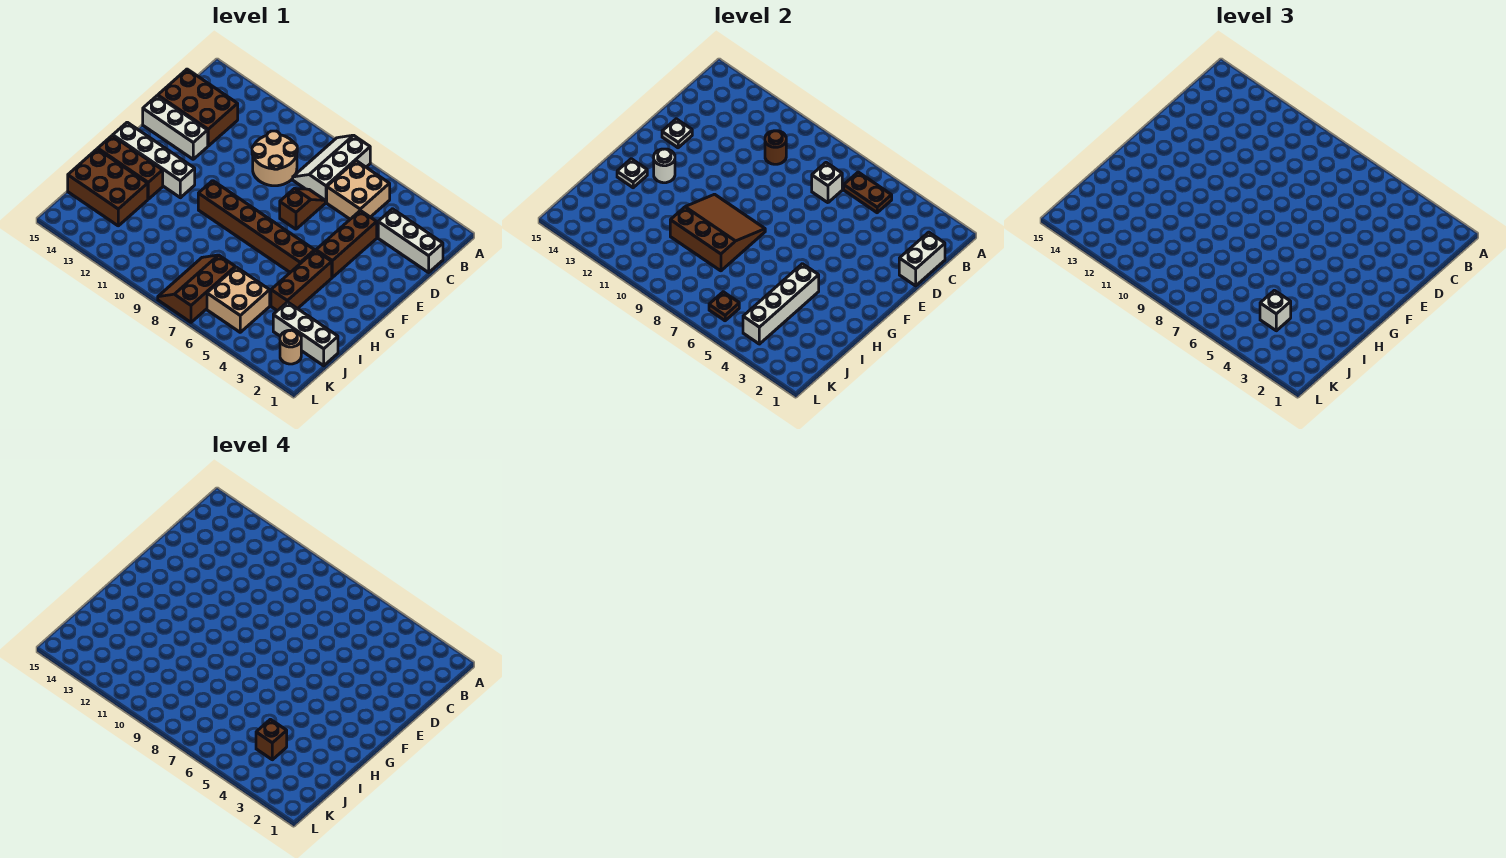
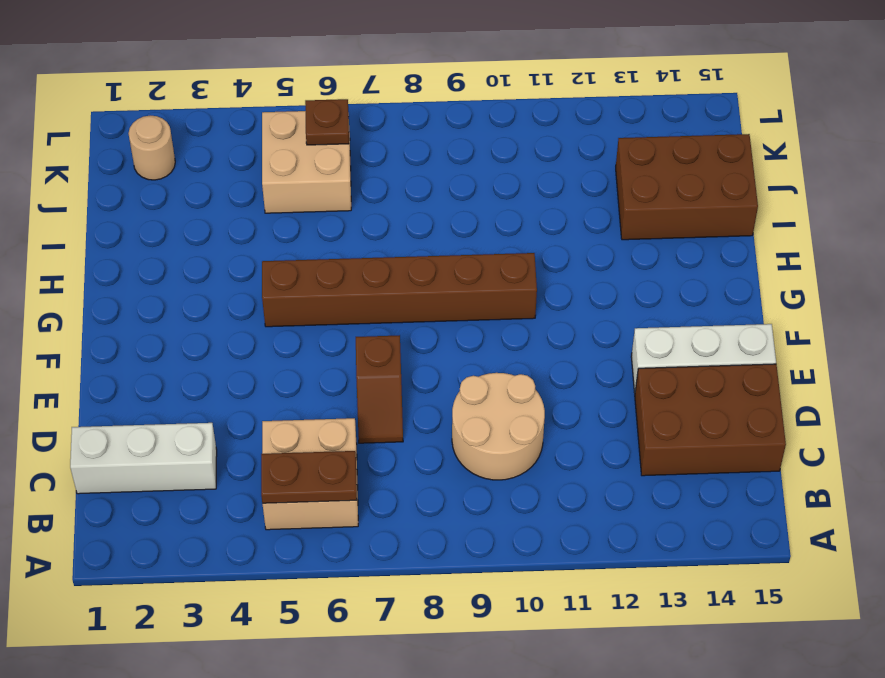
none -> white slope A7:C8 level 1 top 7
none -> brown brick D4:F4 level 1
none -> brown brick G4:I4 level 1

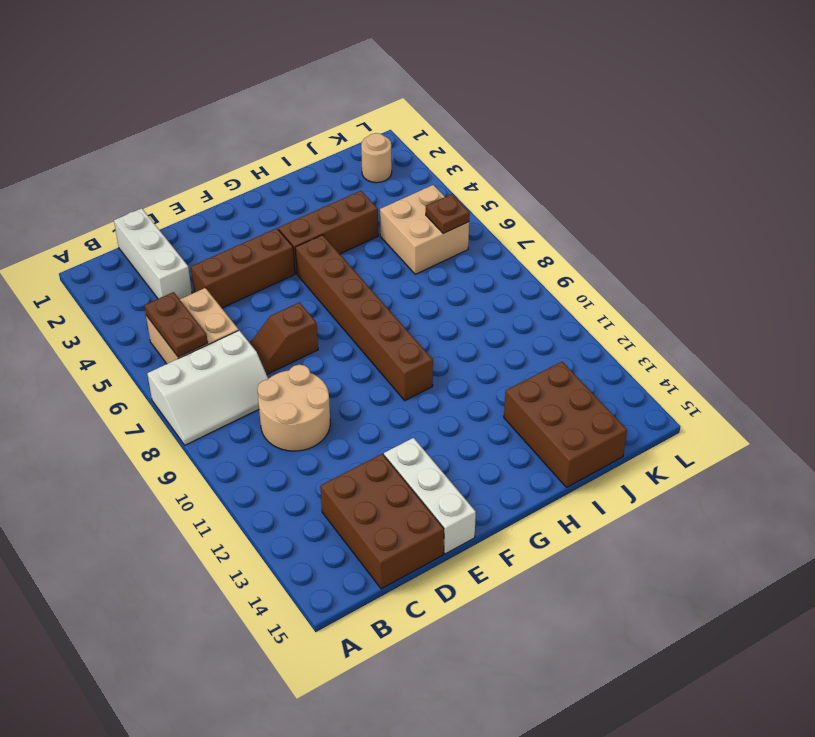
none -> white brick G12:G15 level 1
none -> brown brick H13:H15 level 1
none -> white brick J1:J3 level 1

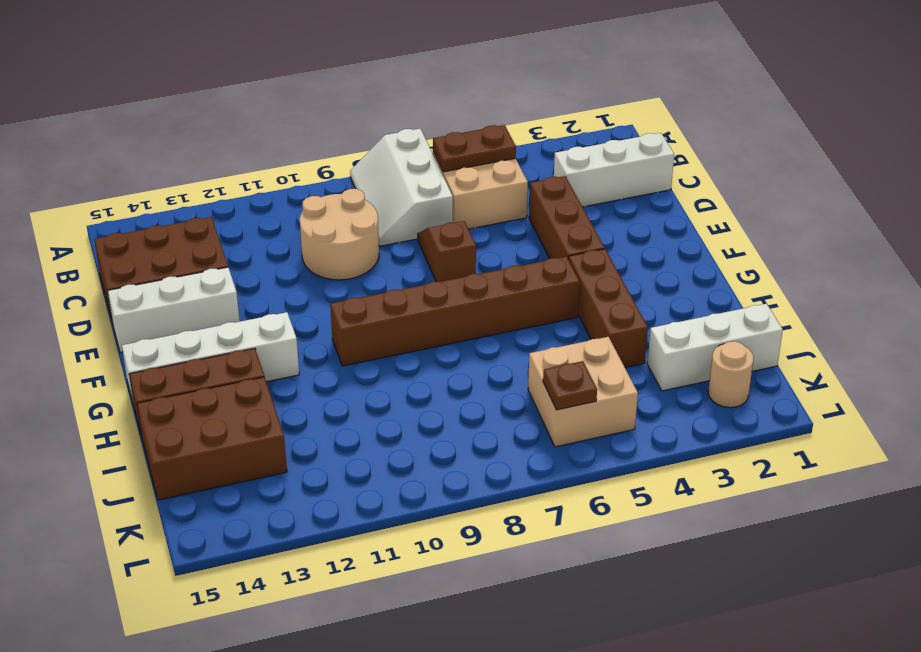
none -> brown slope J7:L8 level 1 top 7
none -> white brick C1:D1 level 2
none -> white brick C7 level 2

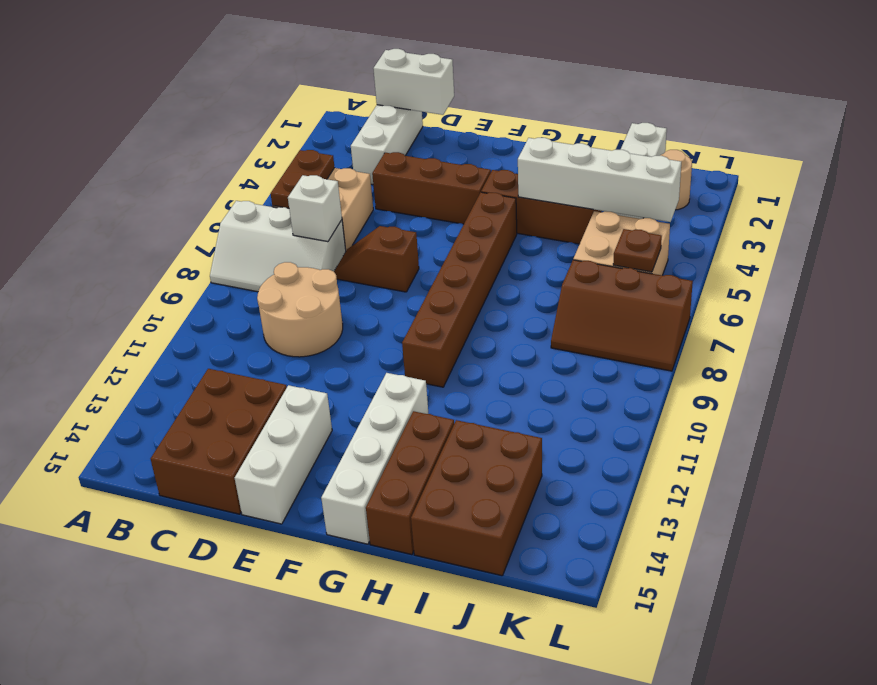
none -> brown round brick C10 level 2
none -> white plate E14 level 2
none -> brown slope G8:I10 level 2 top I

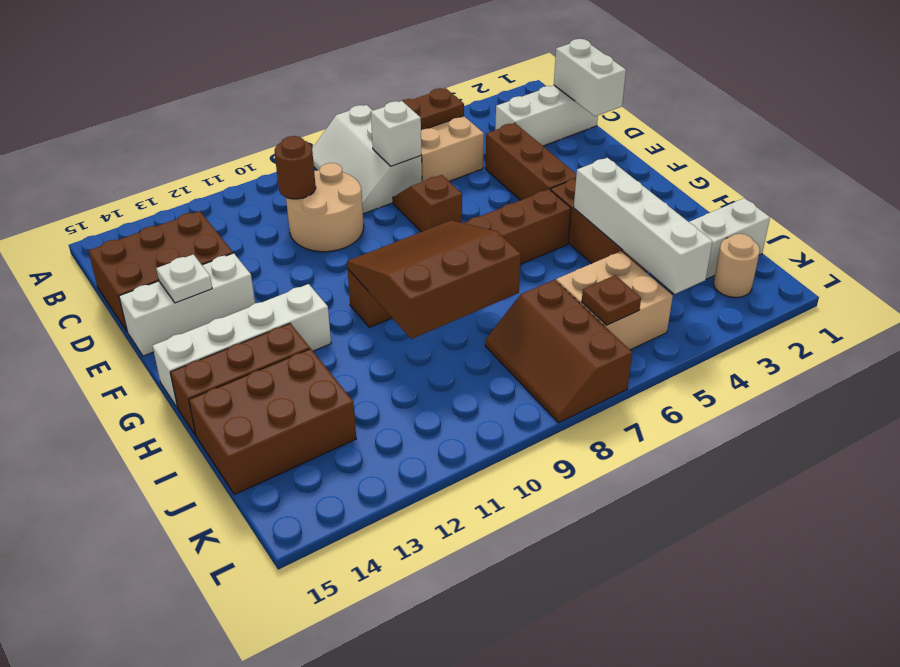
none -> white round brick G13 level 2
none -> white plate H14 level 2
none -> white brick J4 level 3

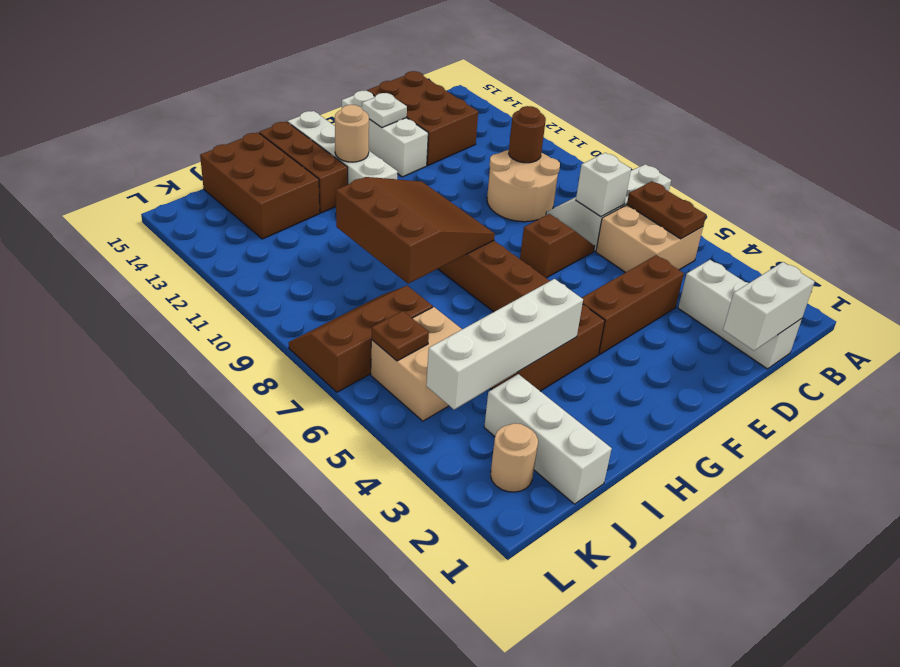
tan round brick G13 level 2 -> white round brick G13 level 2
none -> white plate H14 level 2
none -> white brick J4 level 3
none -> brown brick J4 level 4

